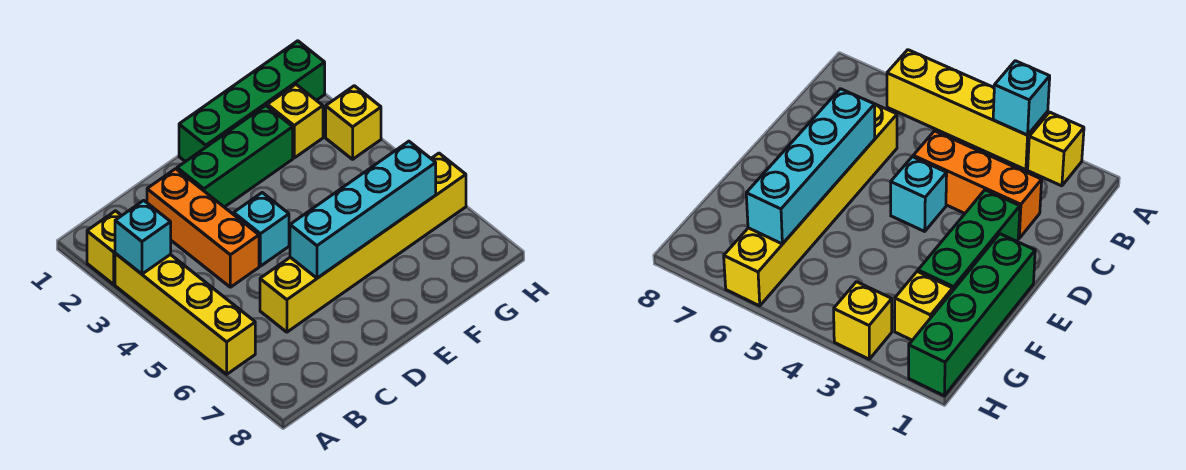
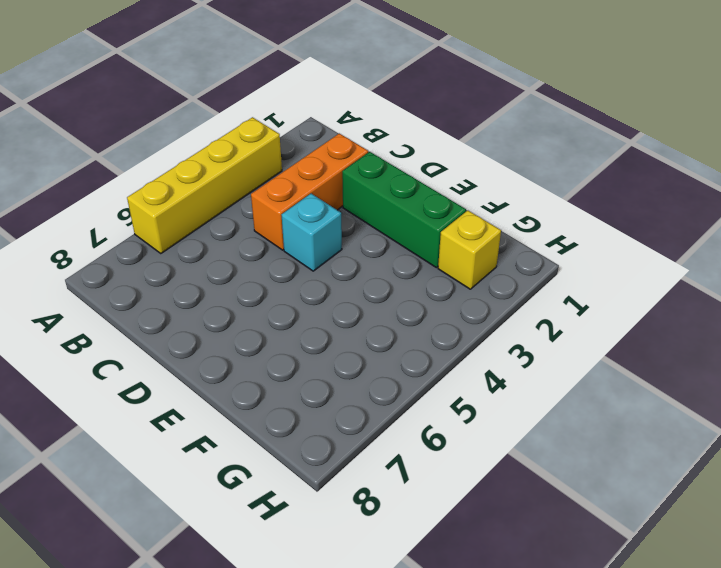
none -> yellow brick A2 level 1
none -> yellow brick C6:H6 level 1

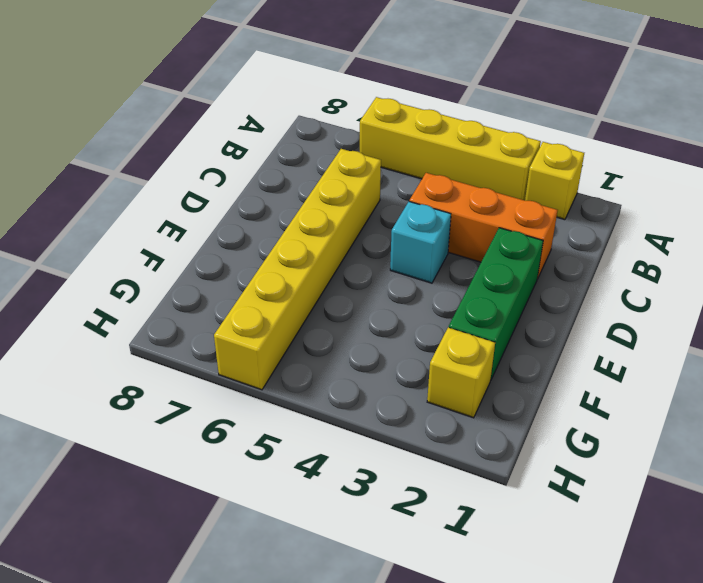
none -> green brick E1:H1 level 1
none -> yellow brick H3 level 1

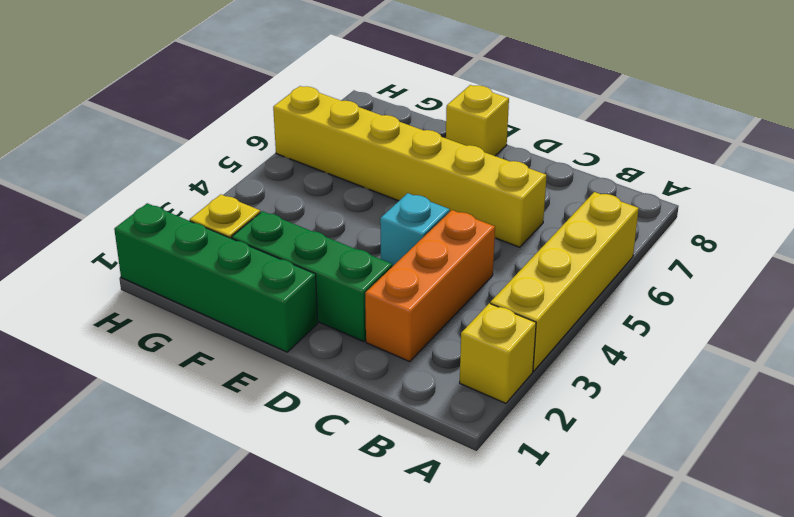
yellow brick E8 level 1 -> yellow brick H3 level 1
none -> cyan brick A3 level 2
none -> cyan brick D6:G6 level 2

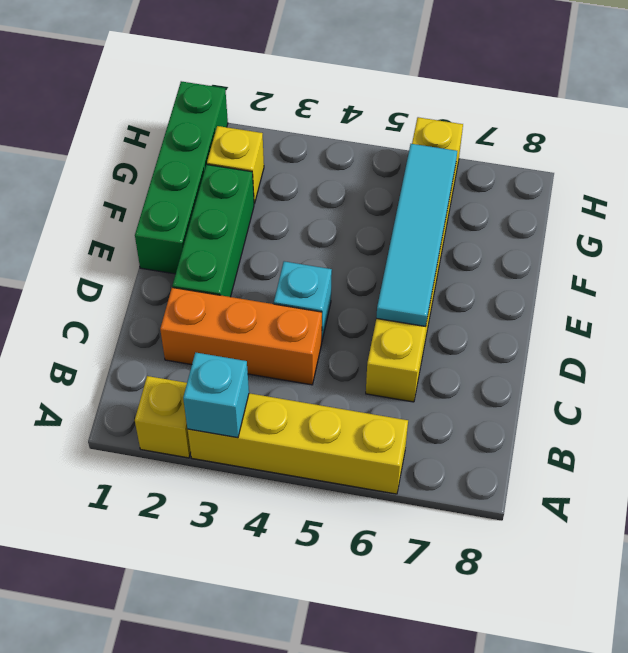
cyan tile D6:G6 level 2 -> cyan brick D6:G6 level 2
none -> yellow brick H3 level 1

